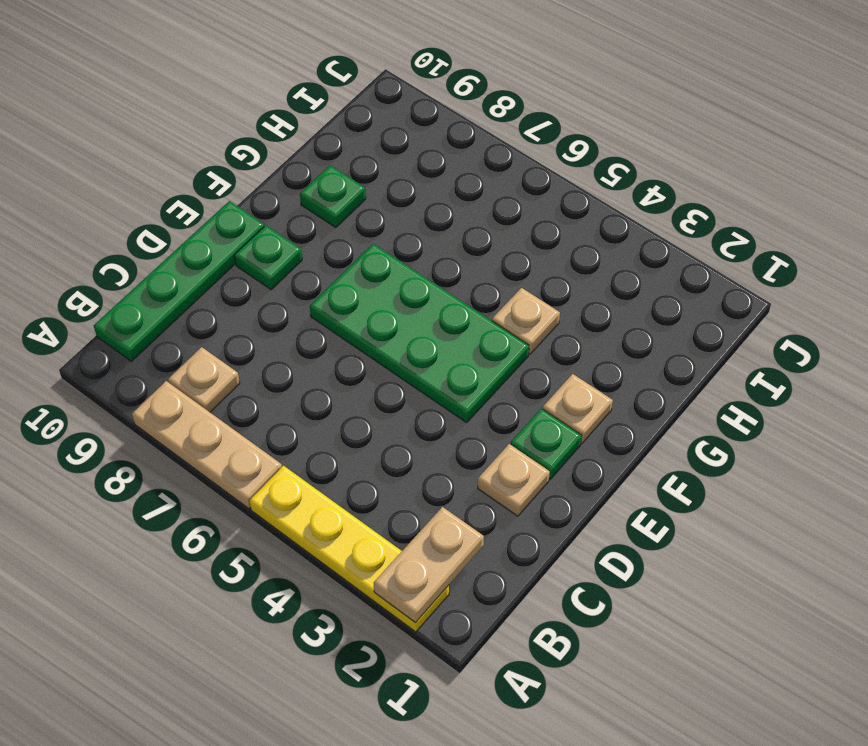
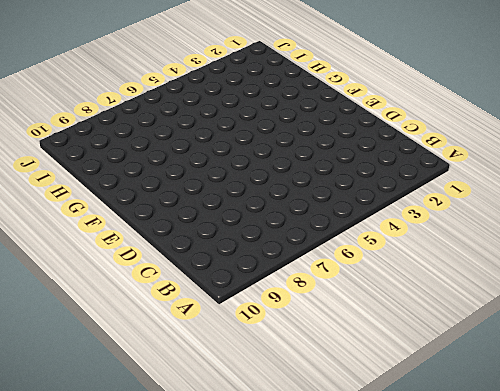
none -> yellow plate A2:A5 level 1
none -> tan plate A6:A8 level 1
none -> tan plate B8 level 1

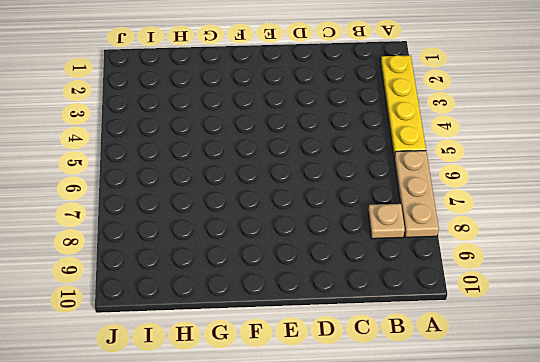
none -> green plate B10:E10 level 1
none -> tan plate D2 level 1
none -> green plate E2 level 1

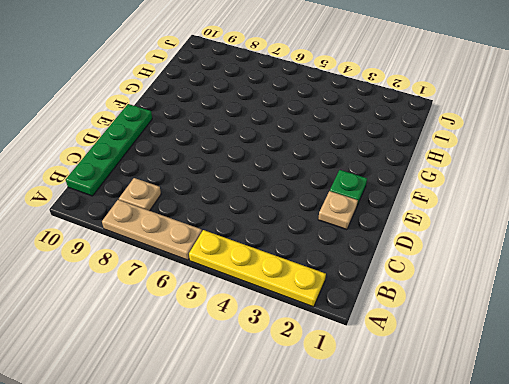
none -> green plate E4:F7 level 1
none -> green plate E9 level 1
none -> tan plate F2 level 1

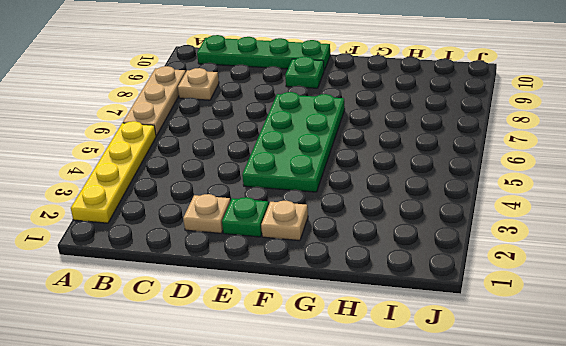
none -> tan plate G4 level 1
none -> green plate G9 level 1
none -> tan plate A2:B2 level 2

